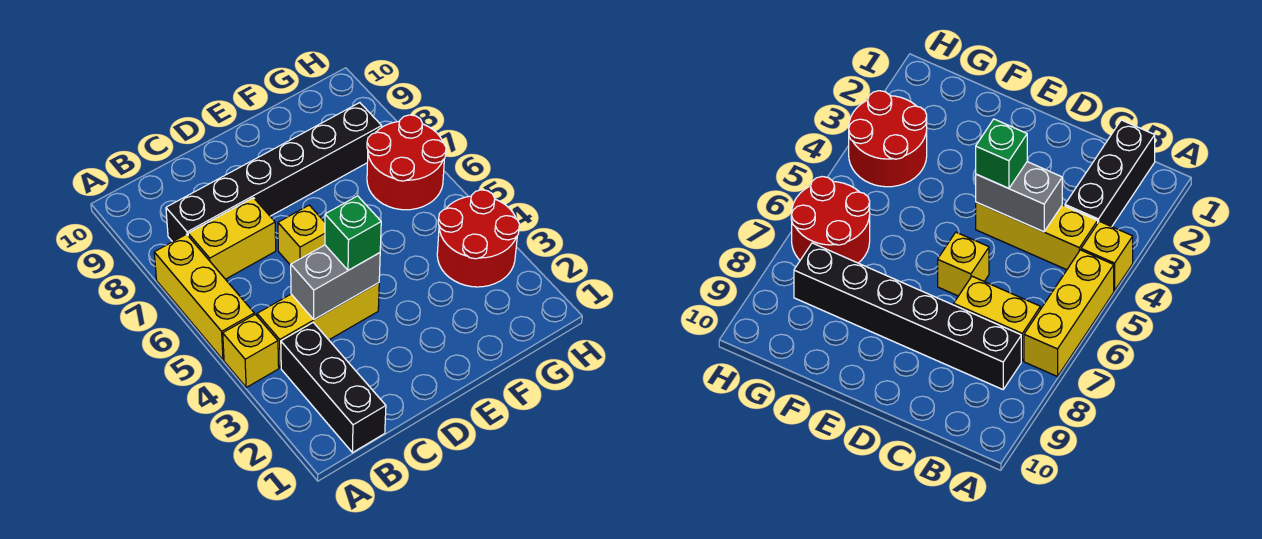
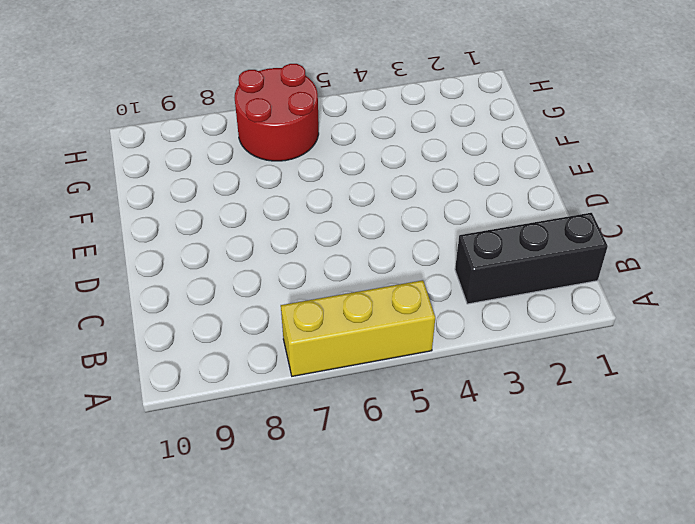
none -> yellow brick A4 level 1
none -> yellow brick B4:D4 level 1

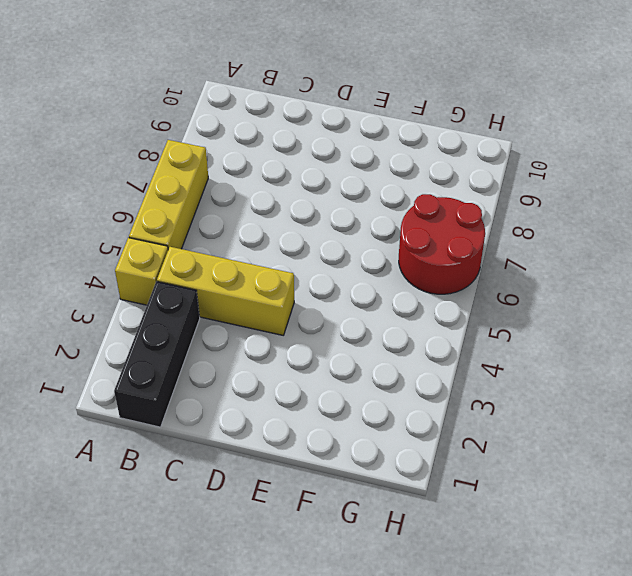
none -> yellow brick B7:C7 level 1
none -> black brick B8:G8 level 1

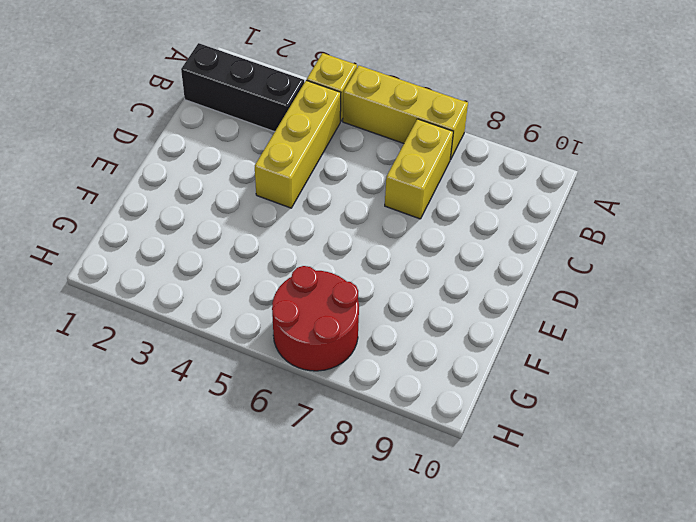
none -> black brick B8:G8 level 1
none -> yellow brick D6 level 1

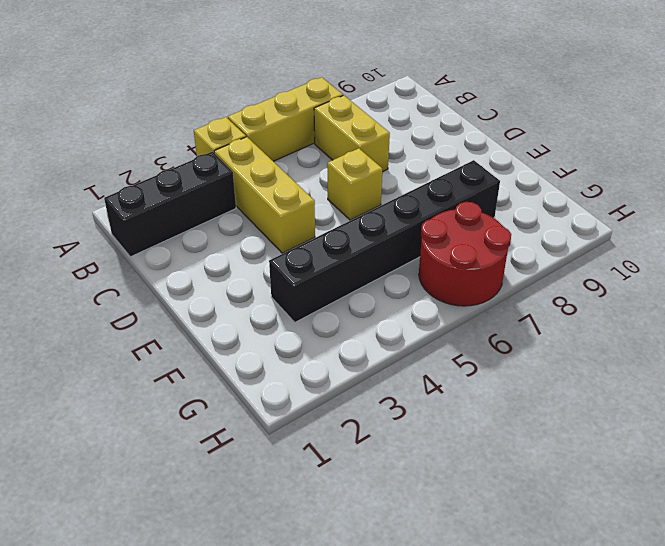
black brick F3:F8 level 1 -> black brick B8:G8 level 1
none -> red round brick G3:H4 level 1
none -> grey brick C4:D4 level 2

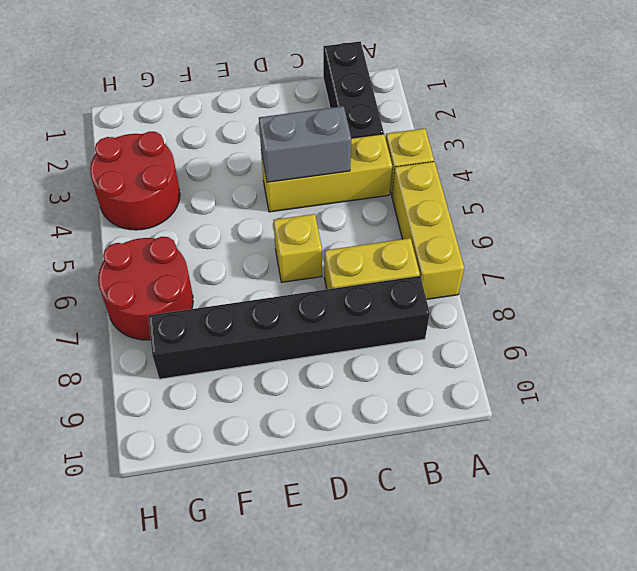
none -> green brick D4 level 3

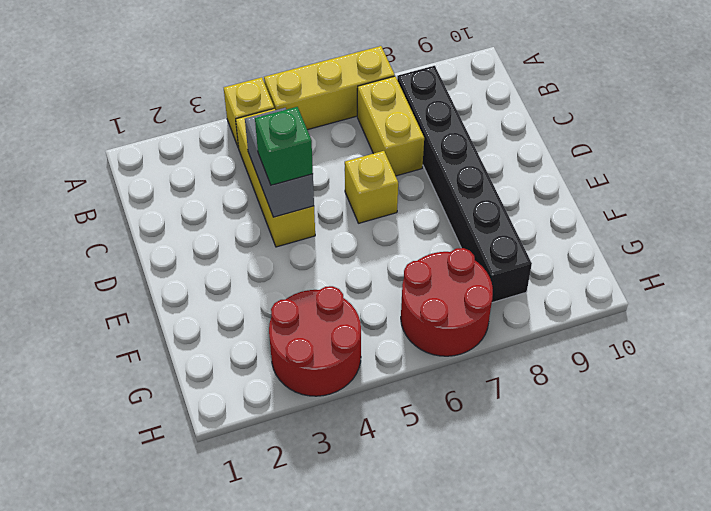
none -> black brick B1:B3 level 1

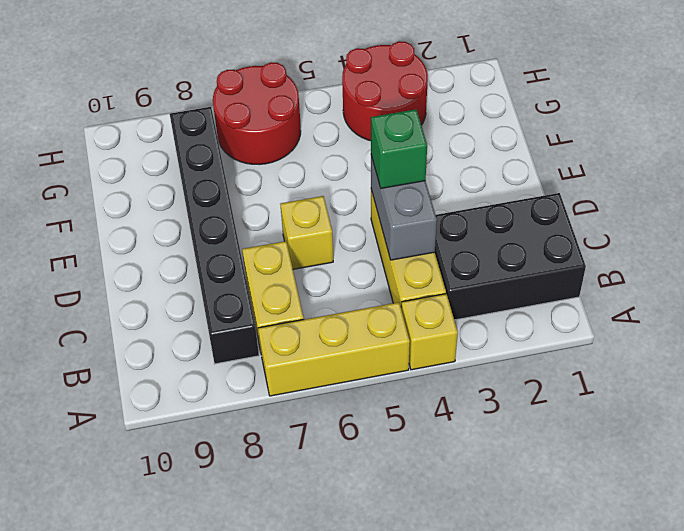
black brick B1:C3 level 1 -> black brick B1:B3 level 1

